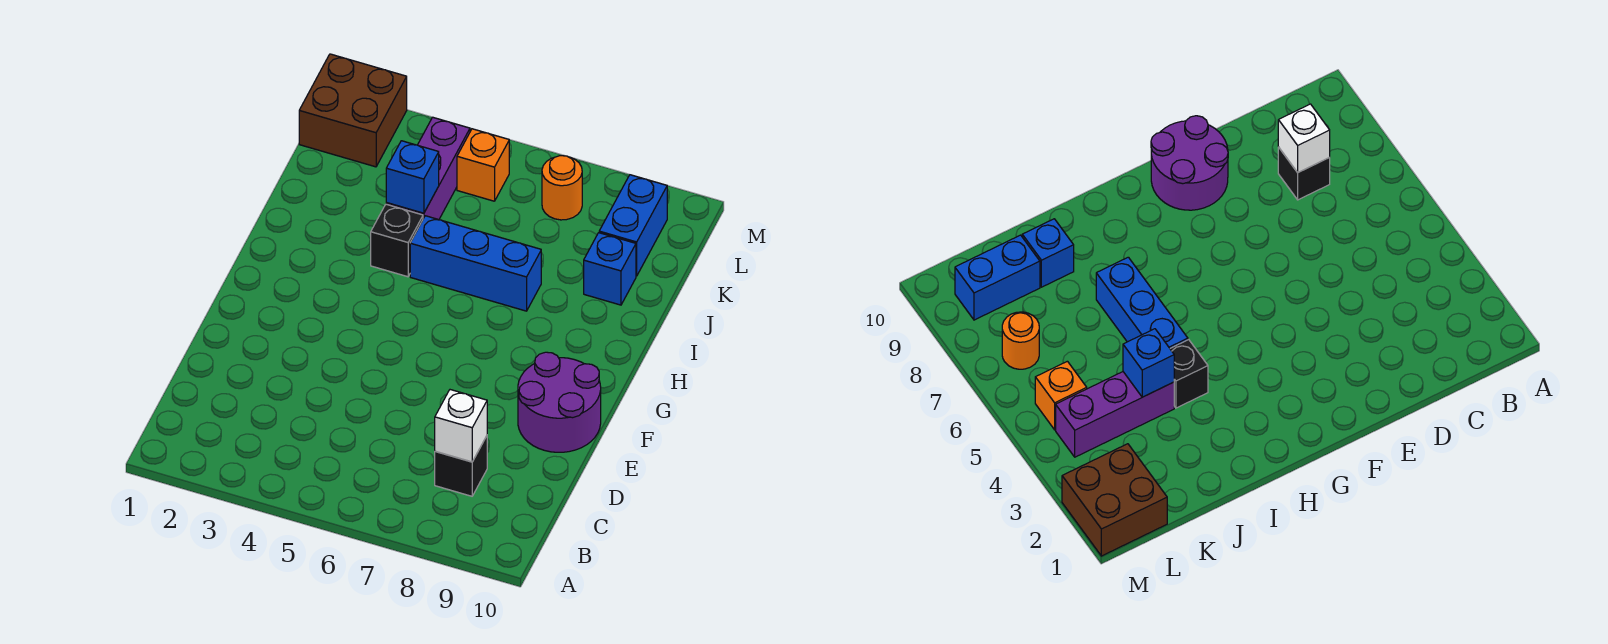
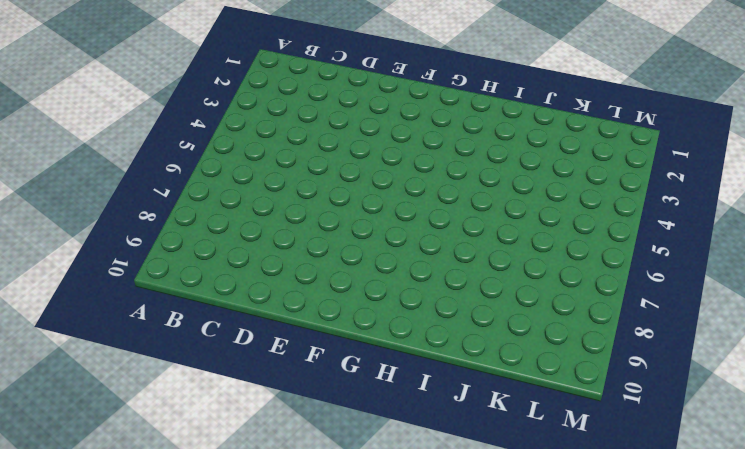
none -> black brick C8 level 1
none -> purple round brick E9:F10 level 1
none -> black brick I4 level 1

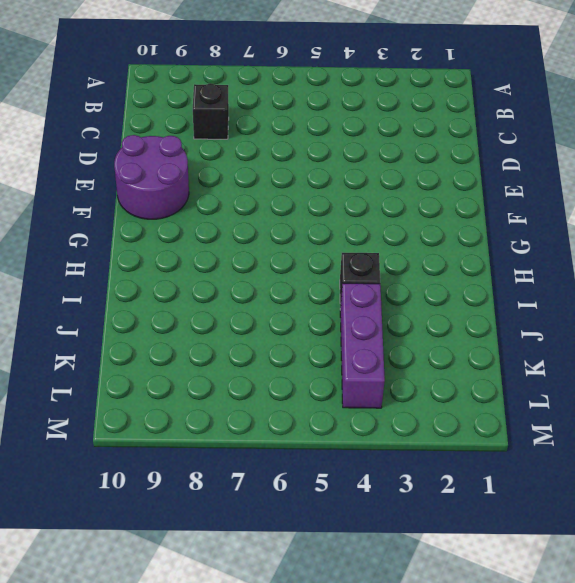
none -> blue brick I5:I7 level 1
none -> blue brick J9 level 1
none -> blue brick K9:L9 level 1

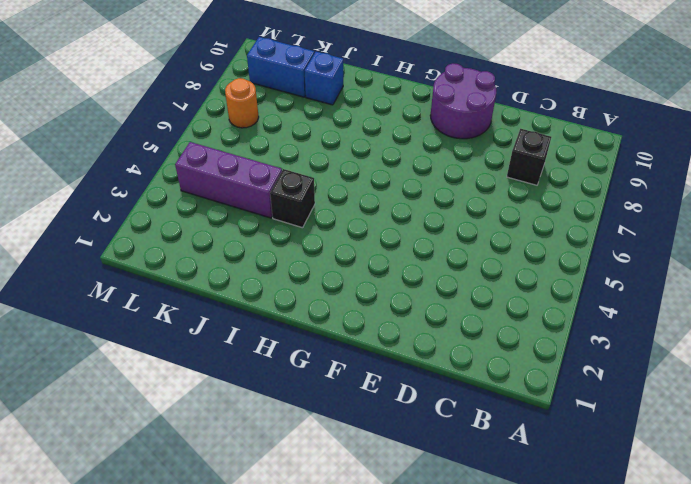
none -> blue brick I5:I7 level 1
none -> brown brick L1:M2 level 1
none -> orange brick L5 level 1

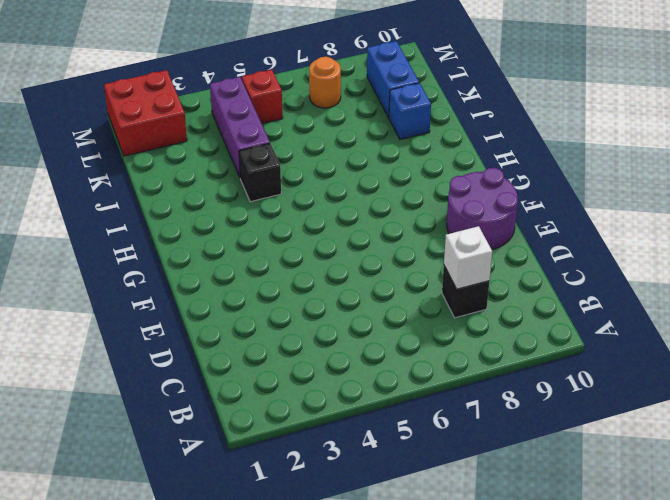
red brick L1:M2 level 1 -> brown brick L1:M2 level 1
red brick L5 level 1 -> orange brick L5 level 1
none -> blue brick I5:I7 level 1
none -> blue brick J4 level 2

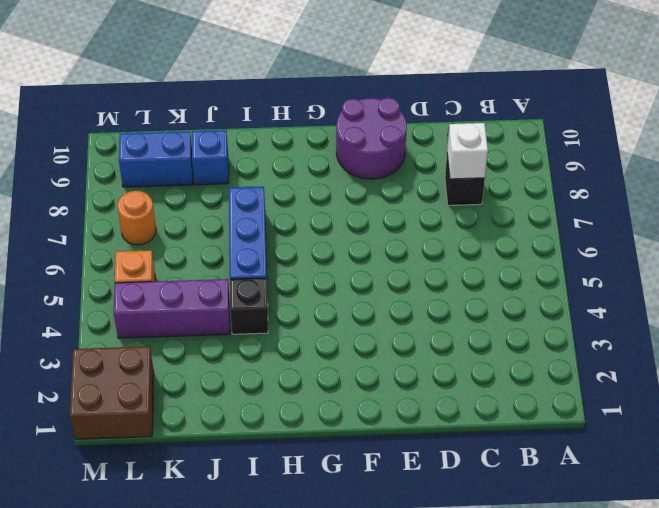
none -> blue brick J4 level 2

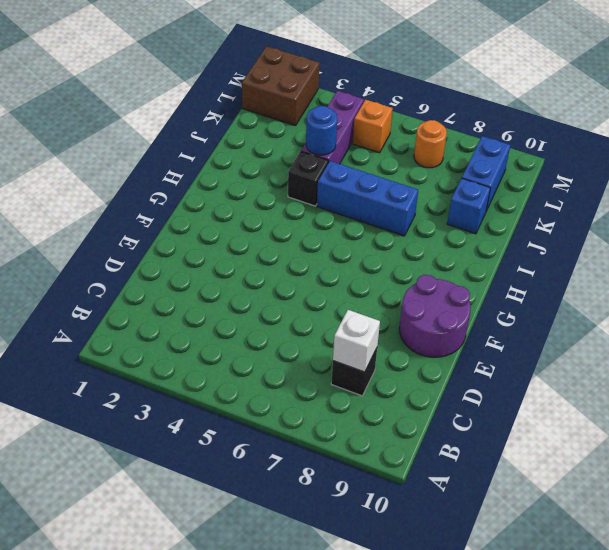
blue round brick J4 level 2 -> blue brick J4 level 2

